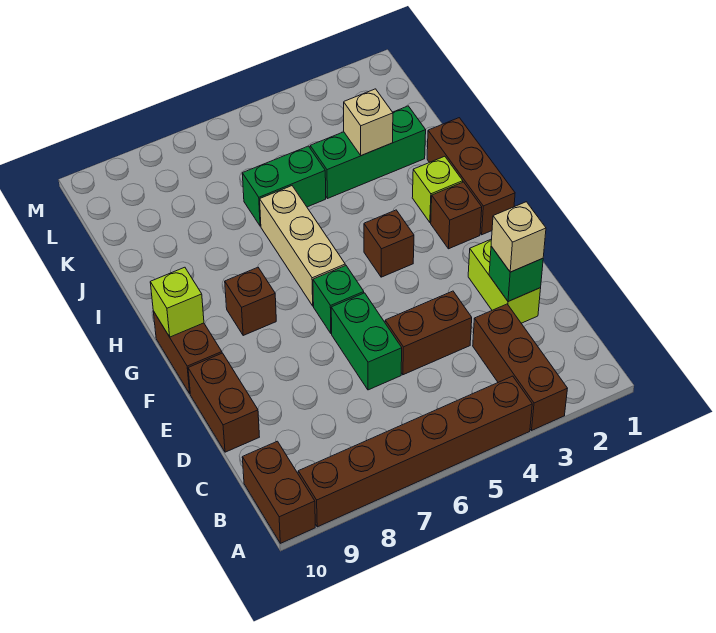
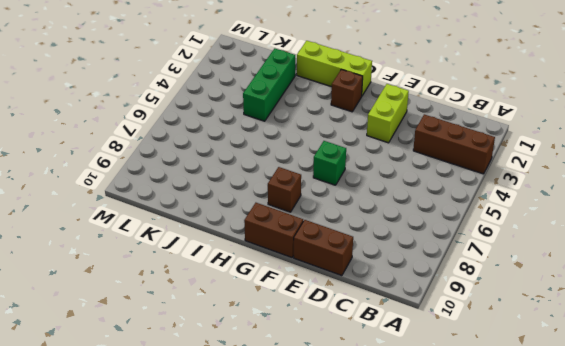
lime brick E2:E3 level 1 -> lime brick D2:E2 level 1
lime brick G1:I1 level 1 -> brown brick G1:I1 level 1
none -> brown brick A4:A9 level 1
none -> brown brick A10:B10 level 1
none -> brown brick D4:D5 level 1

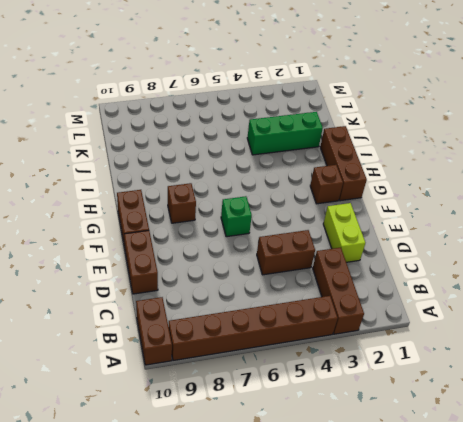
none -> green brick D6:E6 level 1
none -> brown brick G4 level 1
none -> tan brick G6:I6 level 1

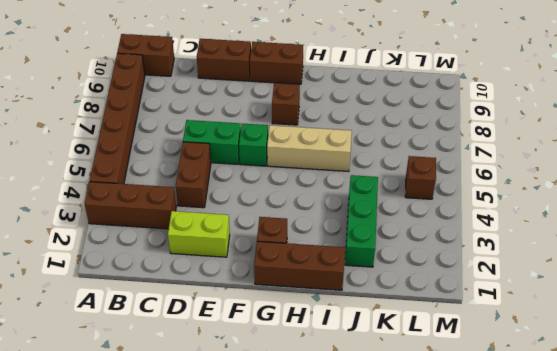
brown brick L5 level 1 -> brown brick G4 level 1
none -> lime brick H2 level 1
none -> green brick J5:J6 level 1
none -> green brick D2 level 2

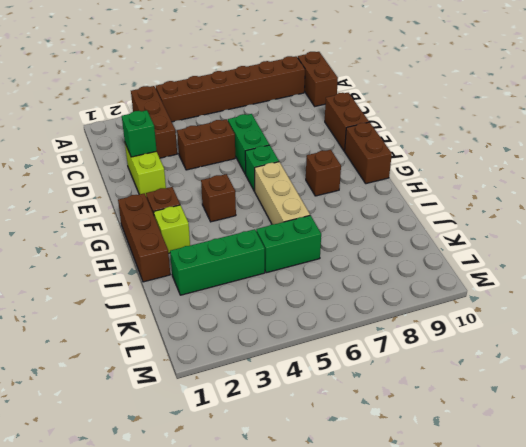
none -> lime brick G10 level 2
none -> tan brick J3 level 2
none -> tan brick D2 level 3

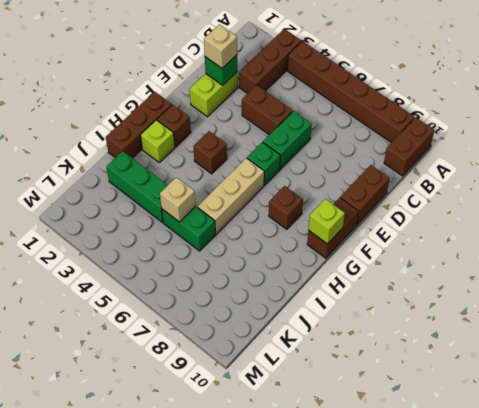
tan brick J5 level 2 -> tan brick J3 level 2

